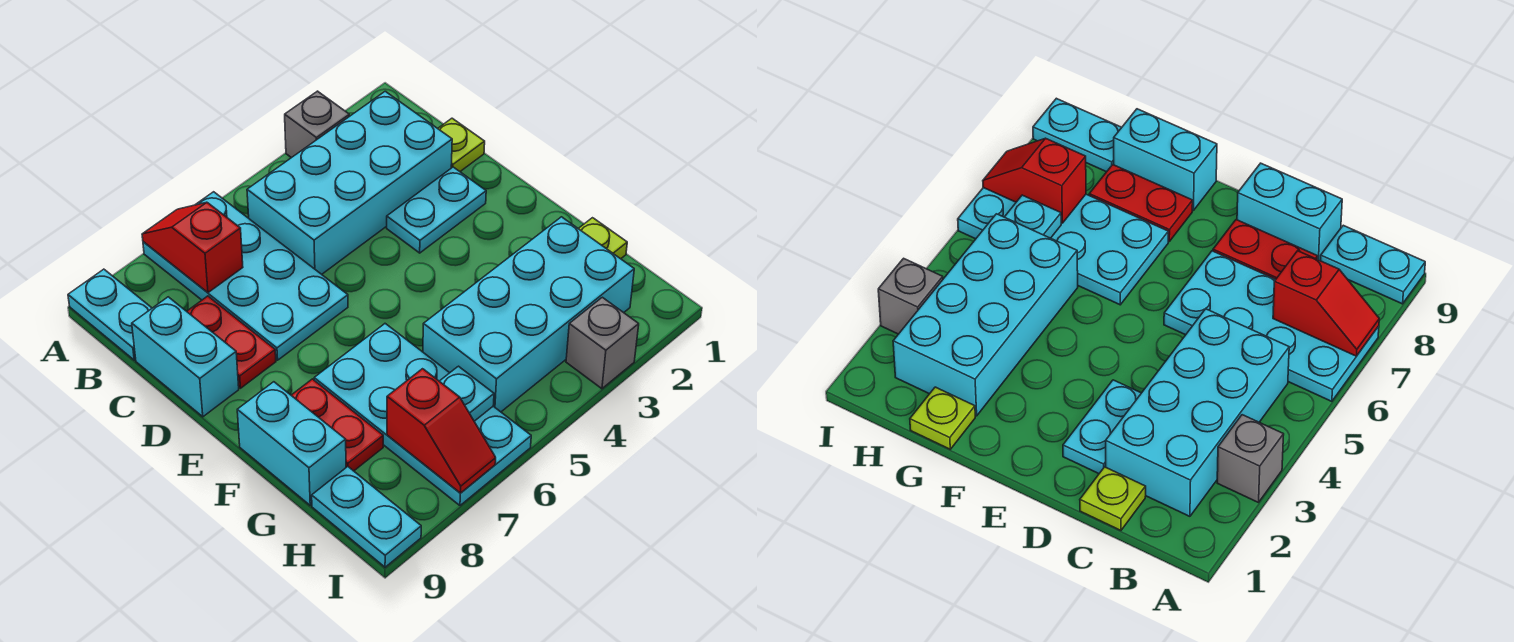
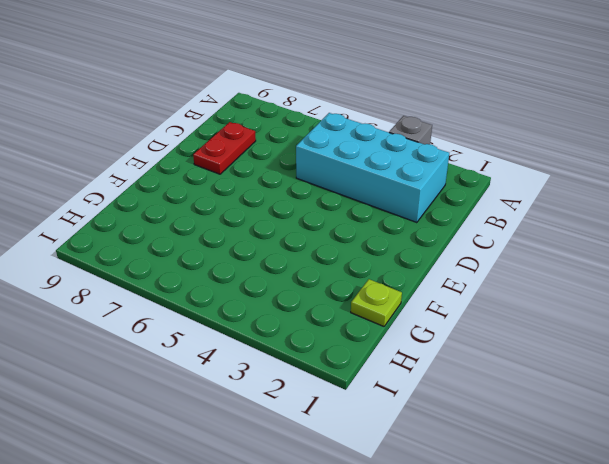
none -> cyan plate A6:D7 level 1
none -> cyan plate A9:B9 level 1
none -> lime plate C1 level 1

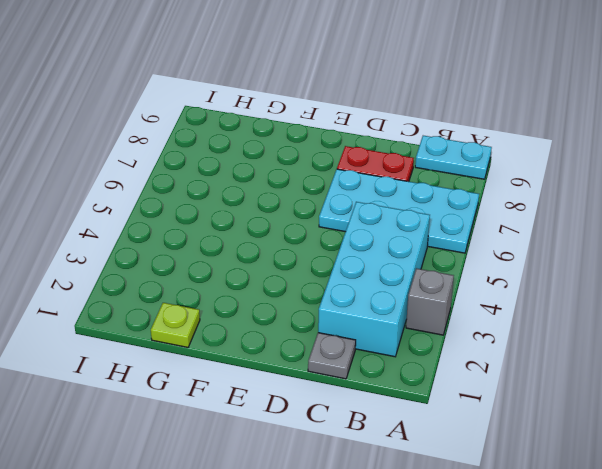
grey plate C1 level 1 -> lime plate C1 level 1
none -> cyan brick C9:D9 level 1
none -> cyan plate D2:D3 level 1
none -> cyan plate F6:I7 level 1

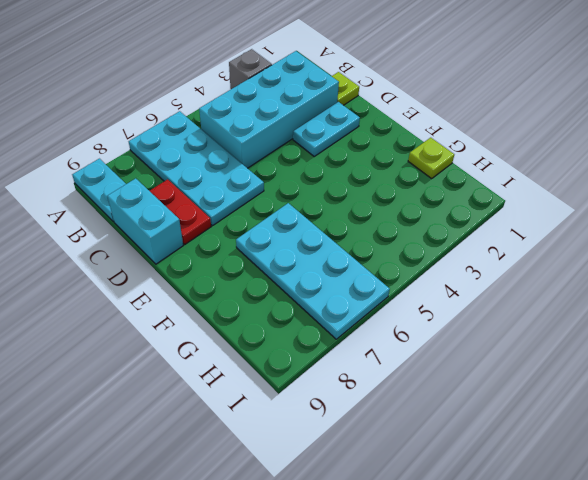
none -> red plate F8:G8 level 1
none -> cyan brick F9:G9 level 1
none -> cyan brick G2:H5 level 1

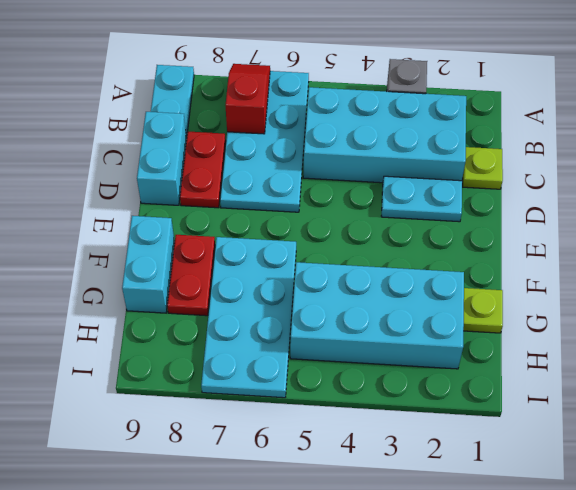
none -> cyan plate H9:I9 level 1
none -> grey brick I3 level 1
none -> cyan plate H6 level 2

